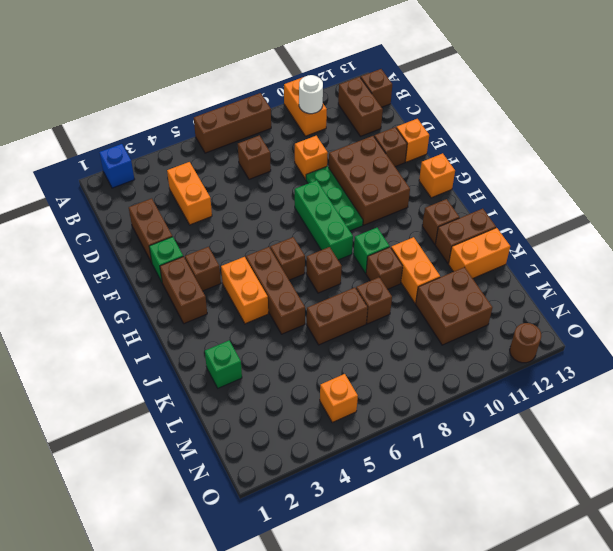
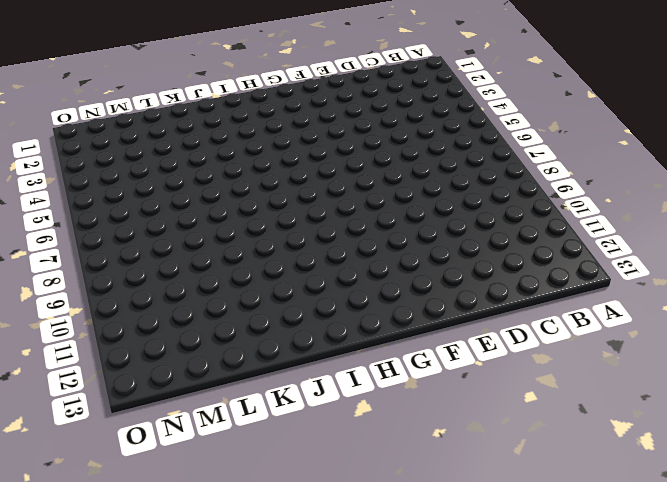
none -> blue brick A2 level 1
none -> brown brick A6:A8 level 1
none -> orange brick A10:B10 level 1
none -> brown brick B12:C12 level 1

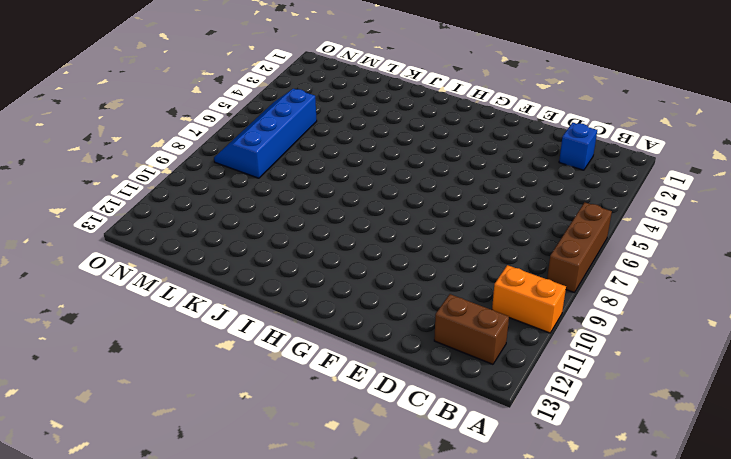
blue brick C2 level 1 -> blue brick A2 level 1
blue slope M5:N8 level 1 top M -> orange brick N5 level 1
none -> brown brick B13 level 1
none -> orange brick C4:D4 level 1
none -> brown brick C7 level 1
none -> brown brick D2:E2 level 1

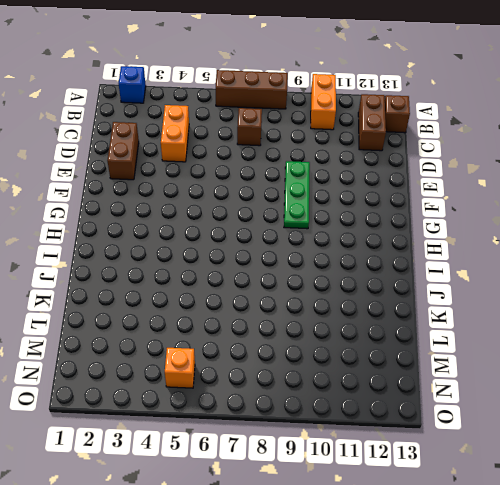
none -> orange brick D9 level 1
none -> brown brick E10:G11 level 1
none -> brown brick E12 level 1
none -> orange brick E13 level 1

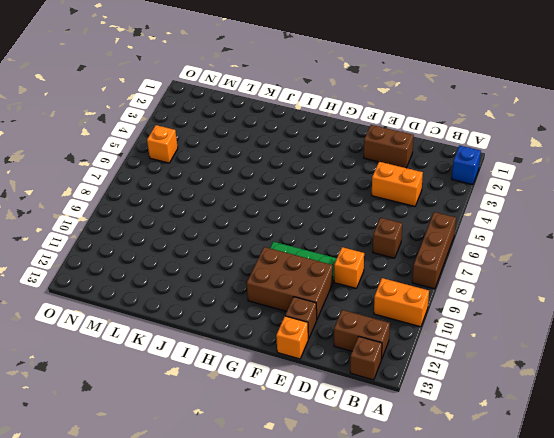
none -> green brick F2 level 1
none -> green brick F8:H8 level 1
none -> brown brick G2:H2 level 1
none -> brown brick G3 level 1

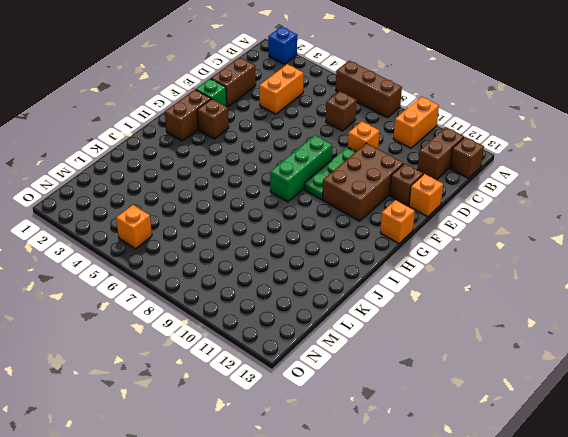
none -> orange brick H4:I4 level 1
none -> brown brick H5:J5 level 1
none -> brown brick H6 level 1
none -> brown brick I7 level 1

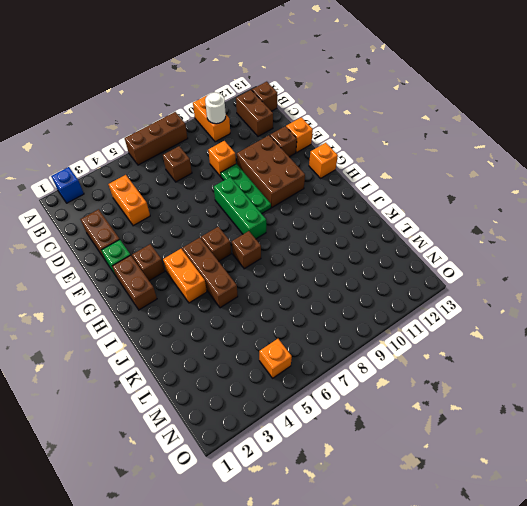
none -> green brick I9 level 1
none -> brown brick I12 level 1
none -> brown brick J9 level 1
none -> orange brick J10:K10 level 1

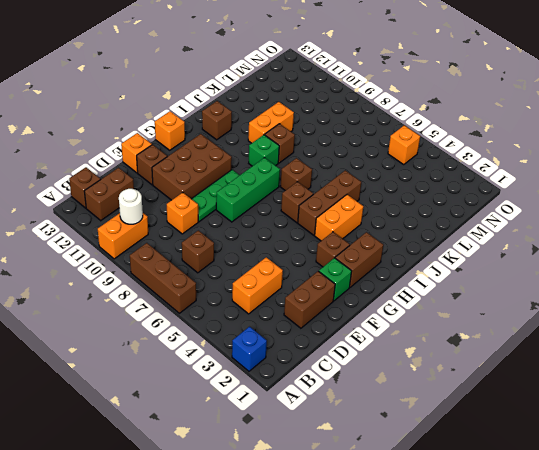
none -> brown brick J12:J13 level 1
none -> green brick K2 level 1
none -> brown brick K6:K7 level 1
none -> brown brick K8 level 1

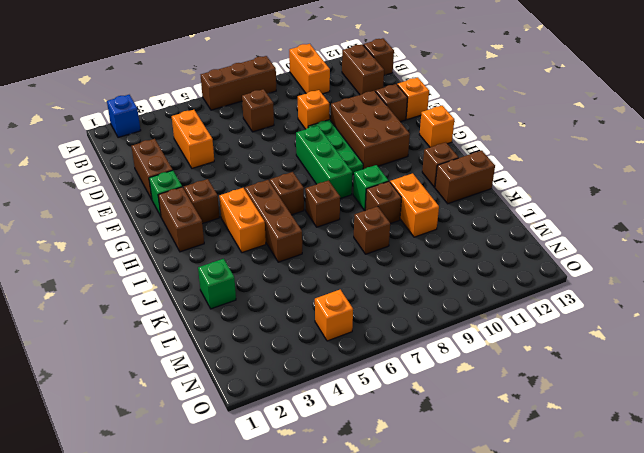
none -> brown brick K6:K7 level 1
none -> orange brick K12:K13 level 1
none -> brown brick L10:M11 level 1
none -> brown round brick O12 level 1

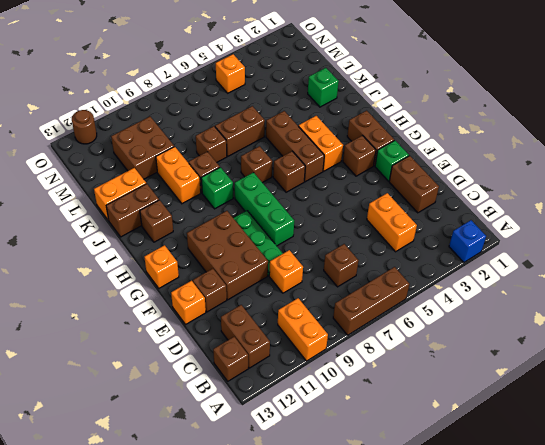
none -> white round brick B10 level 2

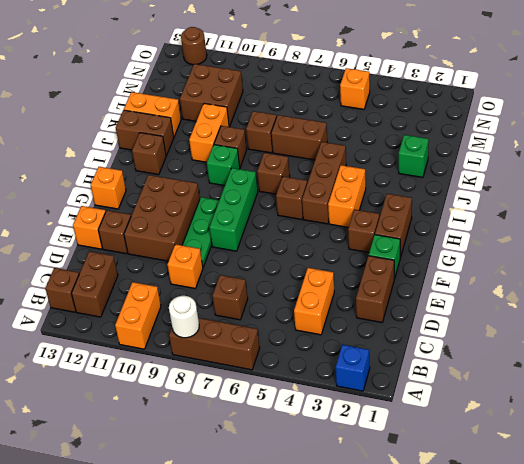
white round brick A8 level 2 -> white round brick B10 level 2

